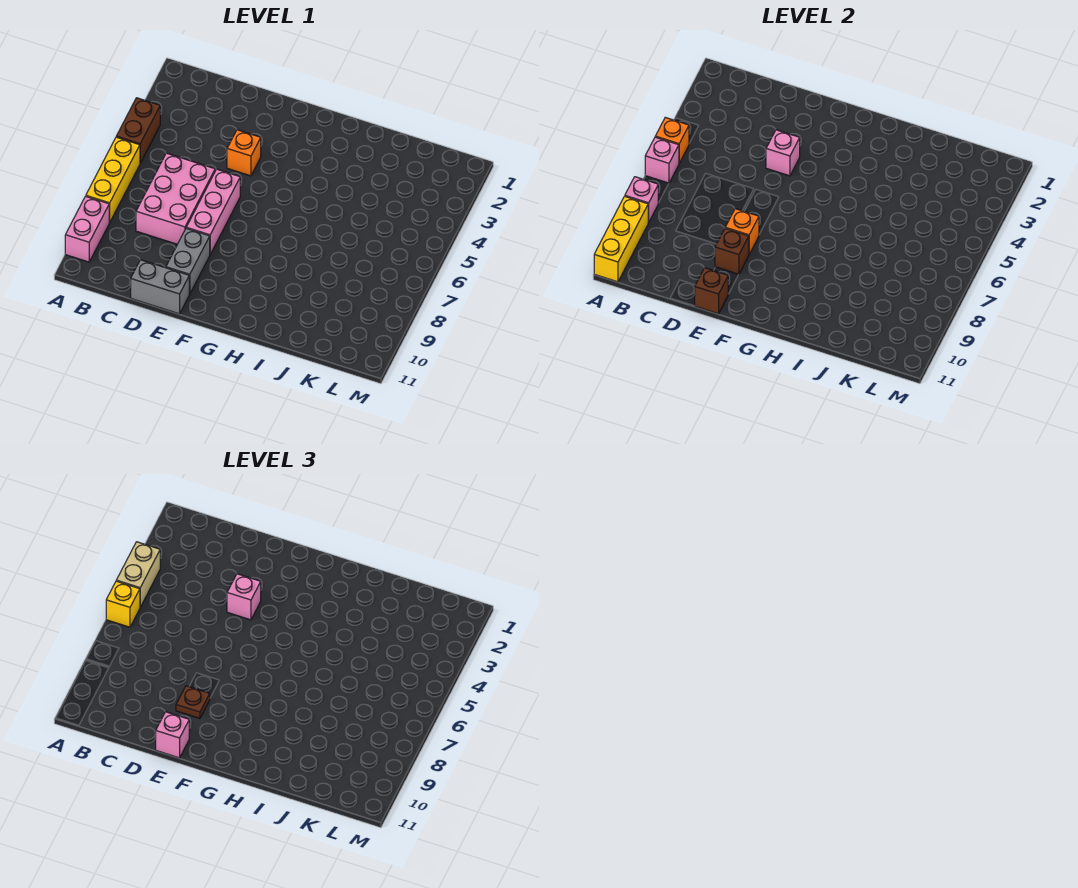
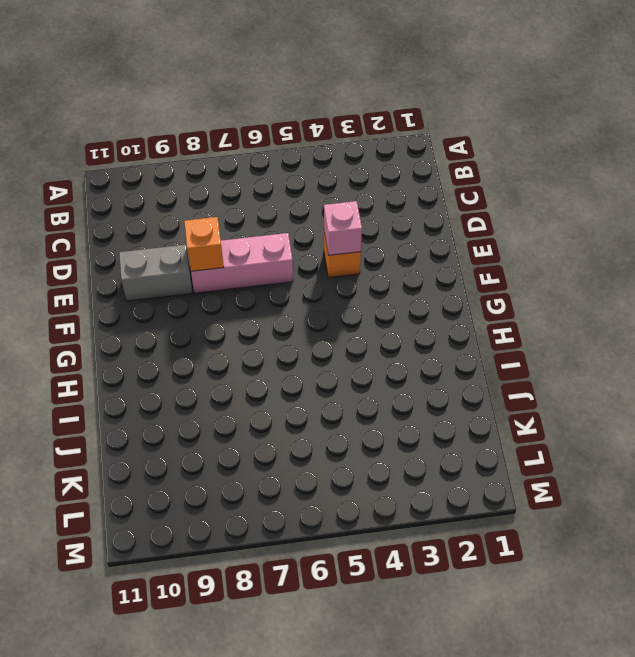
none -> brown brick A4:A5 level 1
none -> yellow brick A6:A8 level 1
none -> pink brick A9:A10 level 1

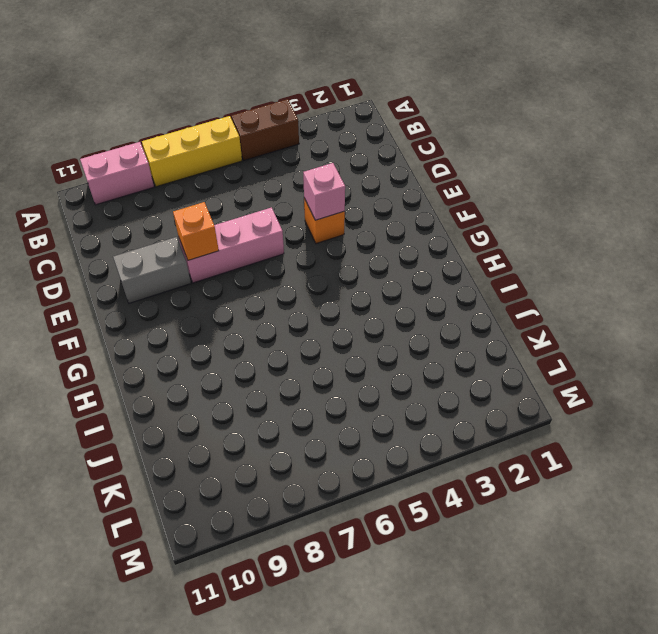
none -> pink brick C6:D8 level 1
none -> grey brick D11:E11 level 1
none -> orange brick A5 level 2

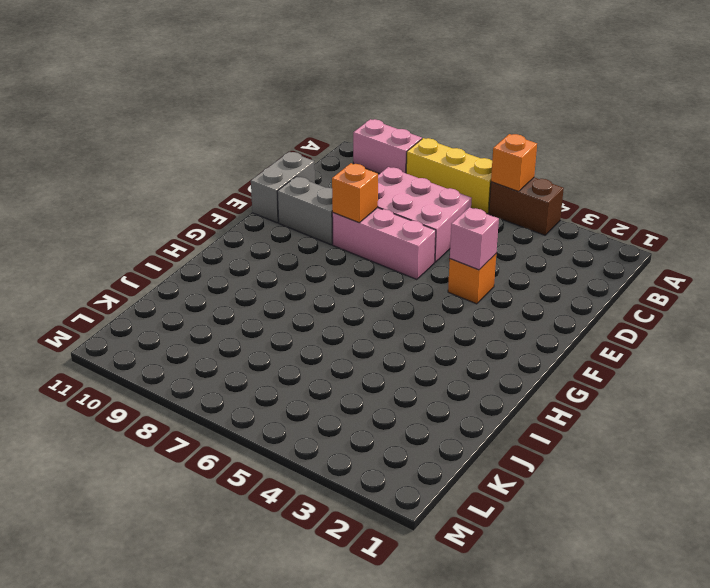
none -> pink brick A6 level 2
none -> pink brick A8 level 2
none -> yellow brick A9:A11 level 2

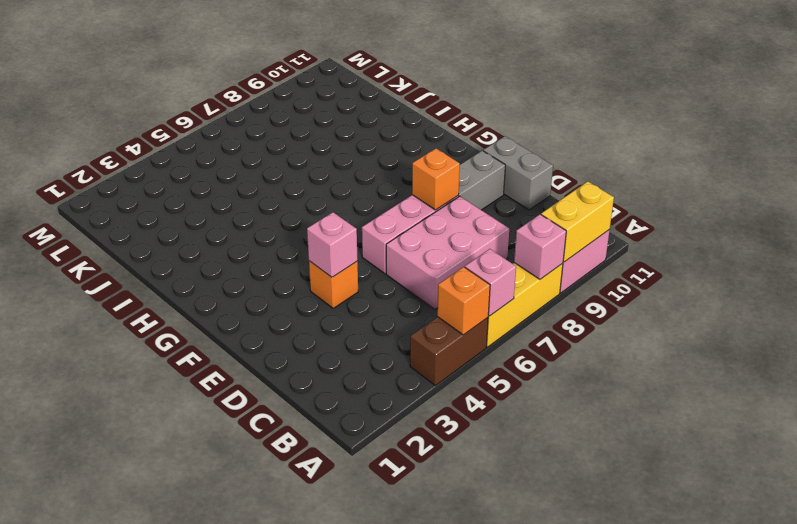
yellow brick A9:A10 level 2 -> yellow brick A9:A11 level 2
none -> brown brick E9 level 2
none -> brown brick E11 level 2
none -> tan brick A4:A5 level 3

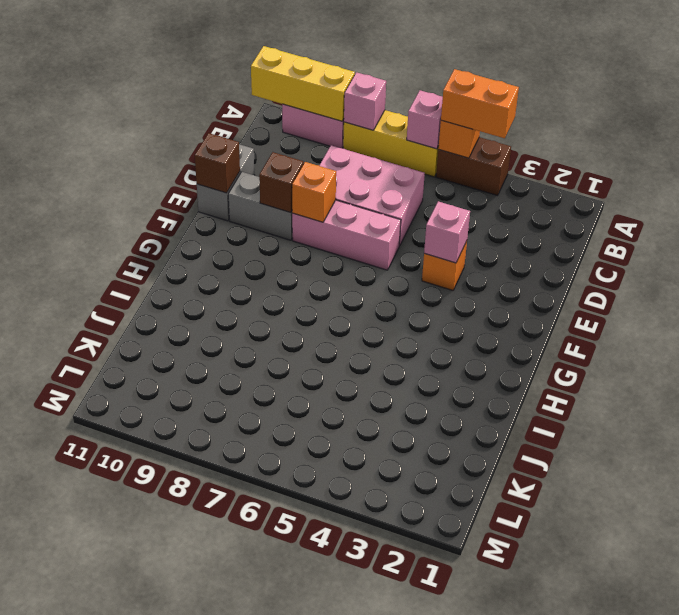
orange brick A4:A5 level 3 -> tan brick A4:A5 level 3
none -> yellow brick A6 level 3
none -> pink brick E4 level 3
none -> brown plate E9 level 3

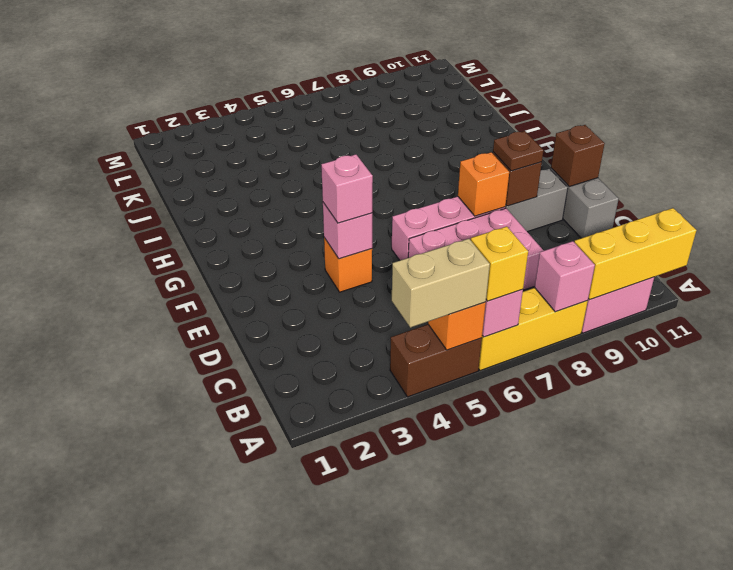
none -> pink brick E11 level 3

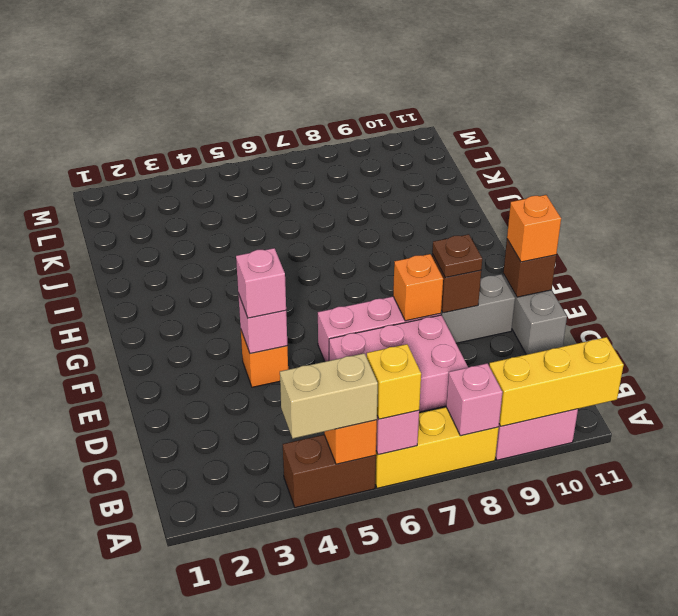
orange brick E11 level 3 -> pink brick E11 level 3

